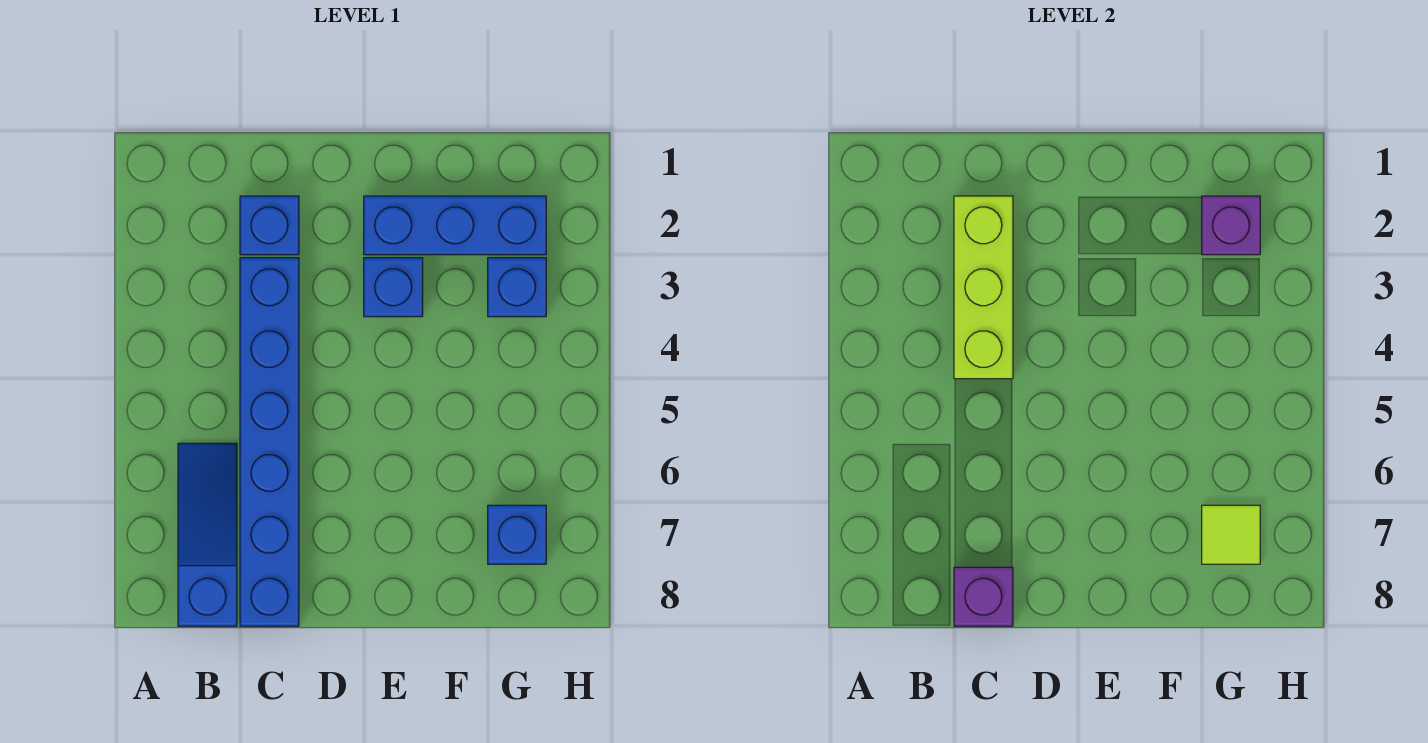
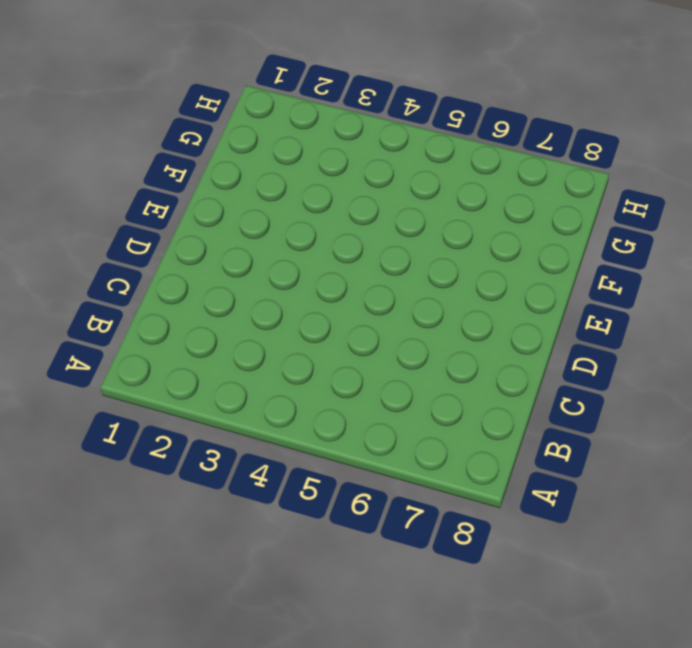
none -> blue slope B6:B8 level 1 top 8
none -> blue brick C2 level 1

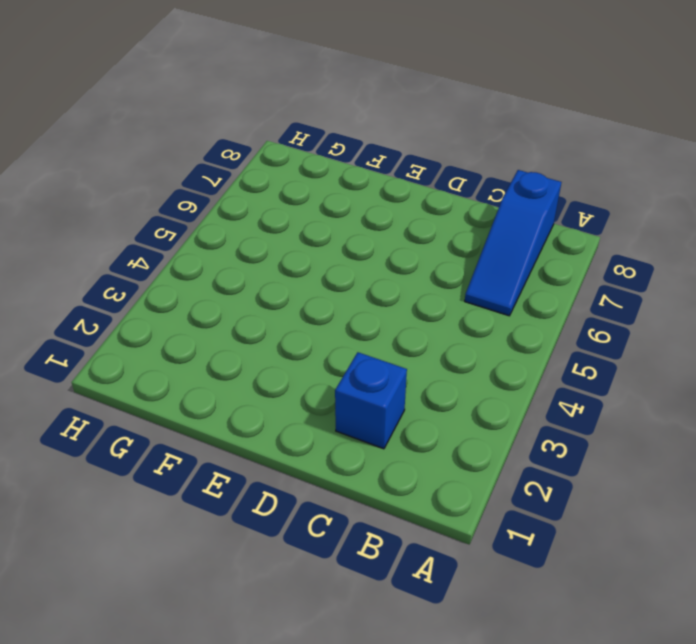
none -> blue brick C3:C8 level 1
none -> blue brick E2:G2 level 1

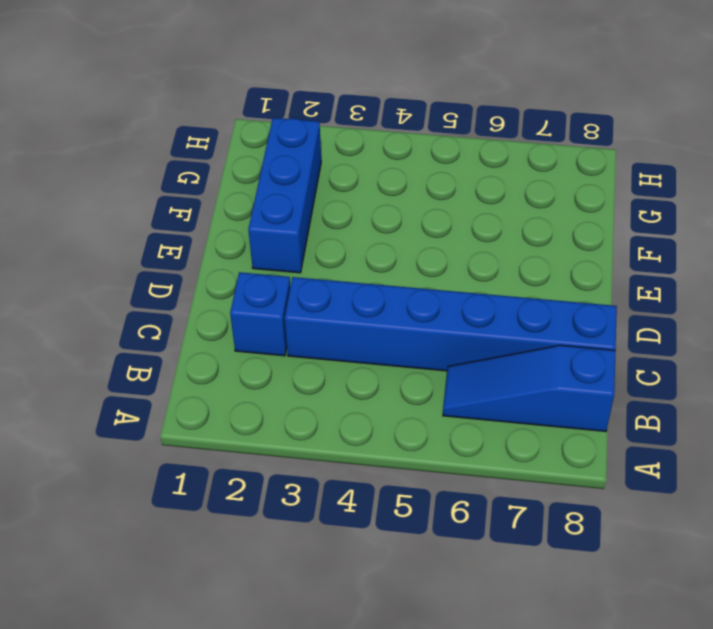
none -> blue brick E3 level 1
none -> blue brick G3 level 1

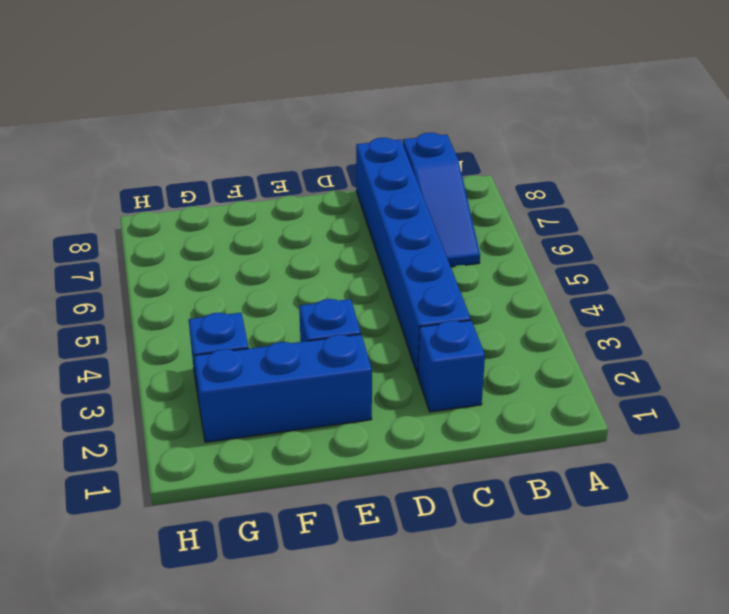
none -> blue brick G7 level 1
none -> lime brick C2:C4 level 2

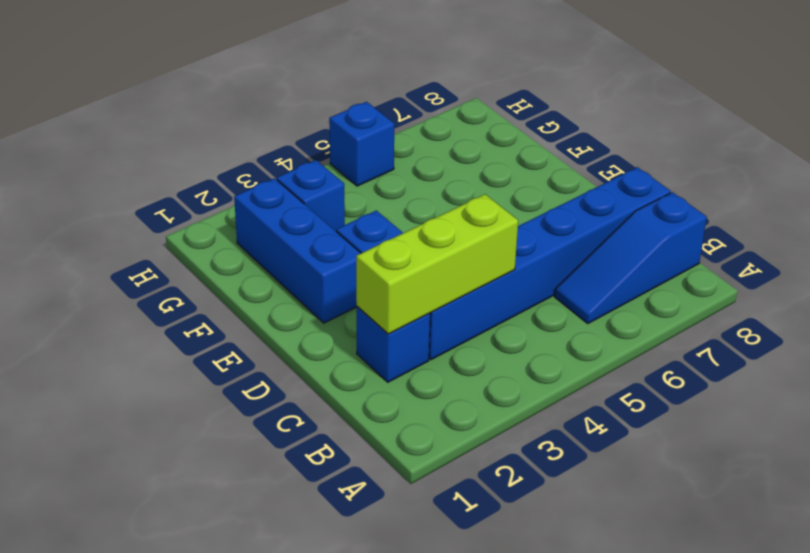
blue brick H5 level 1 -> blue brick G7 level 1
none -> purple brick C8 level 2
none -> purple brick G2 level 2

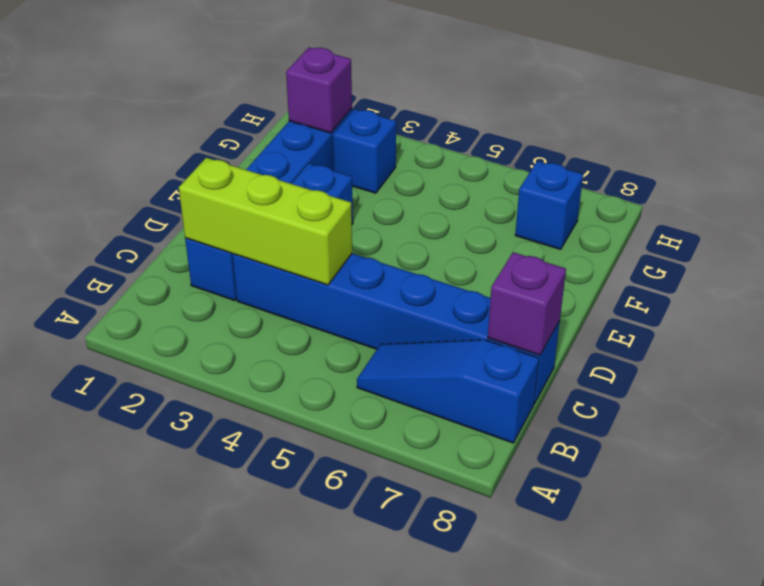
none -> lime tile G7 level 2

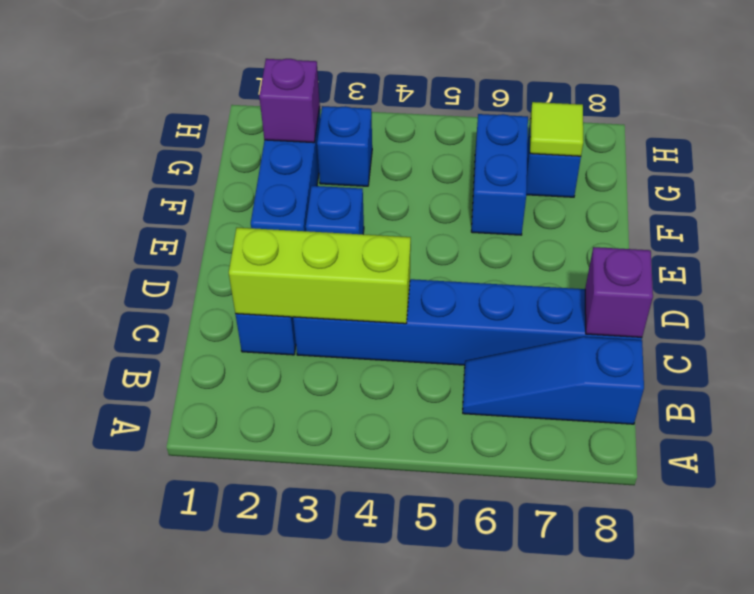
blue brick F6:G6 level 1 -> none

